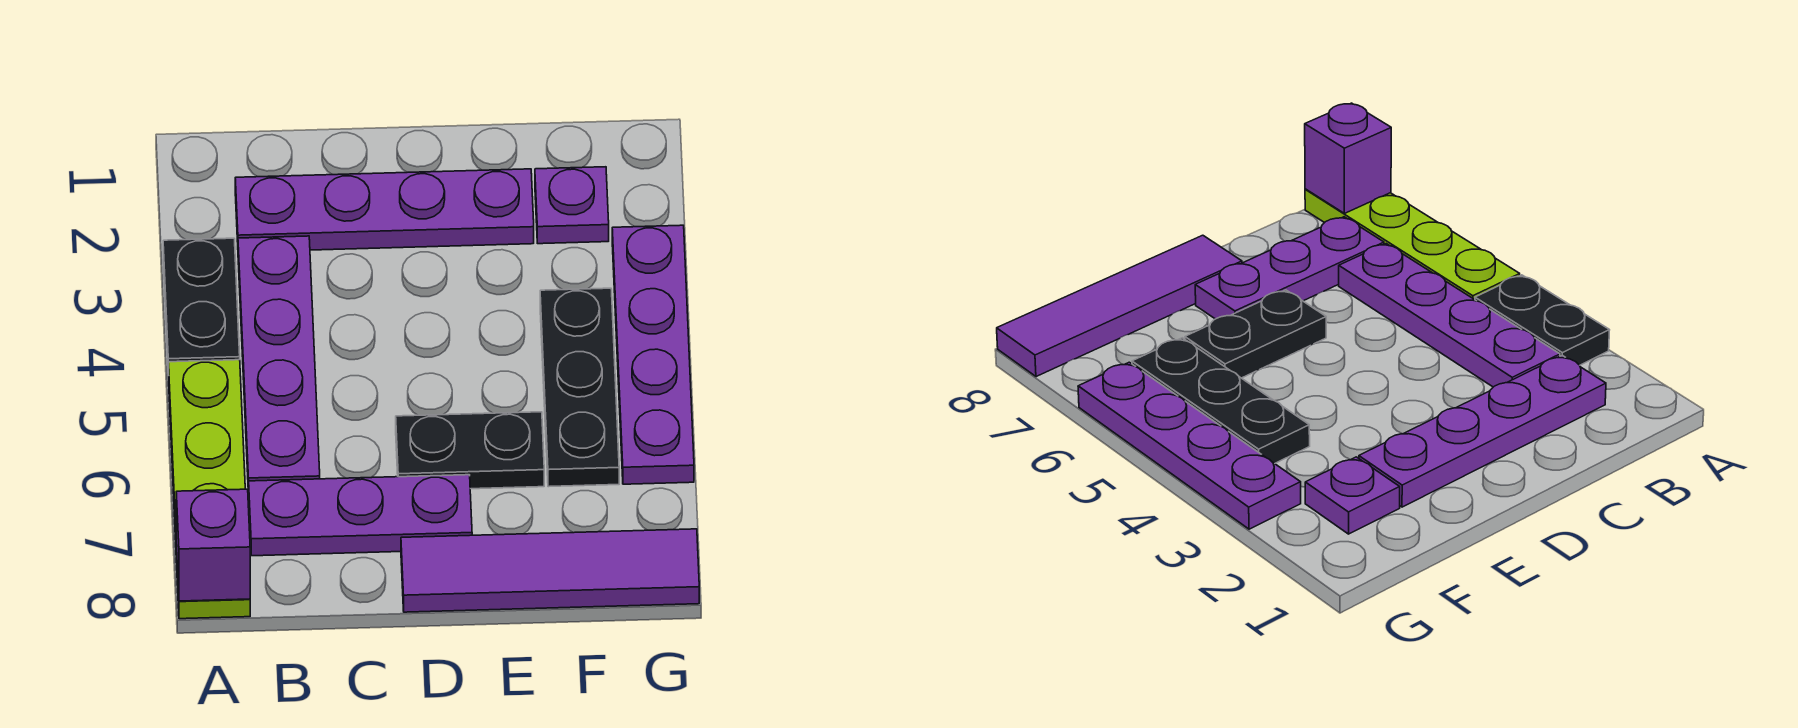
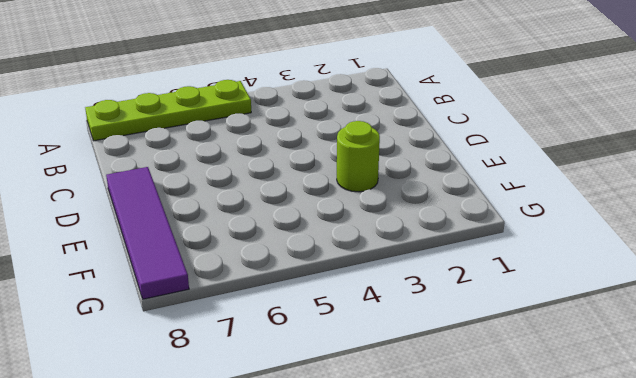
lime round brick E3 level 1 -> none
none -> black plate A3:A4 level 1
none -> purple plate B2:E2 level 1

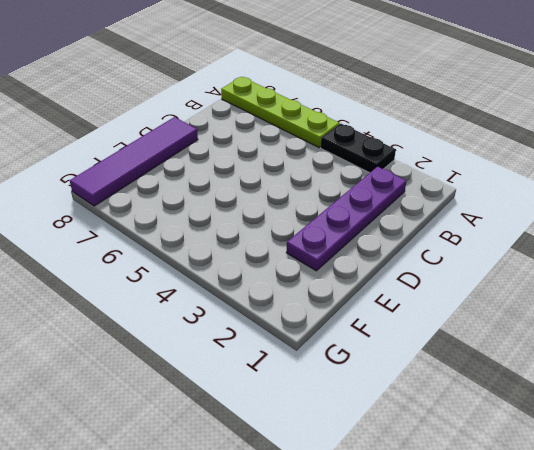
none -> purple plate B3:B6 level 1
none -> purple plate B7:D7 level 1

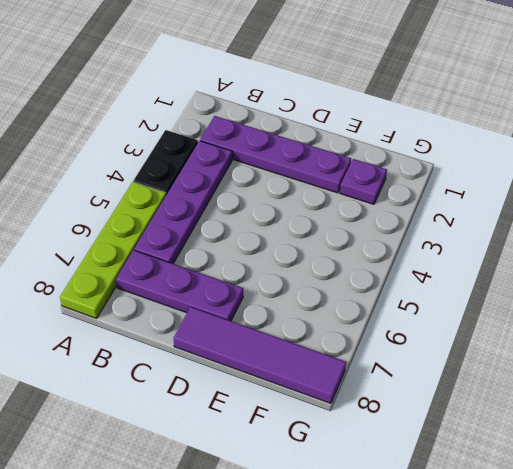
none -> black plate D6:E6 level 1
none -> black plate F4:F6 level 1

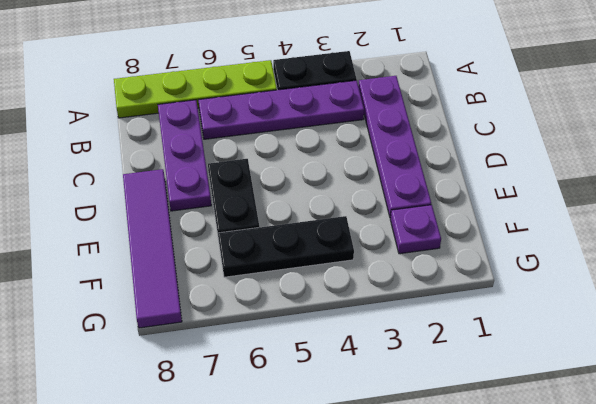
none -> purple plate G3:G6 level 1
none -> purple brick A8 level 2

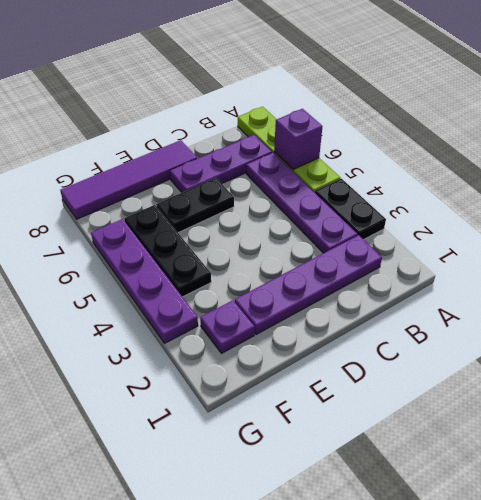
purple brick A6 level 2 -> purple brick A8 level 2

